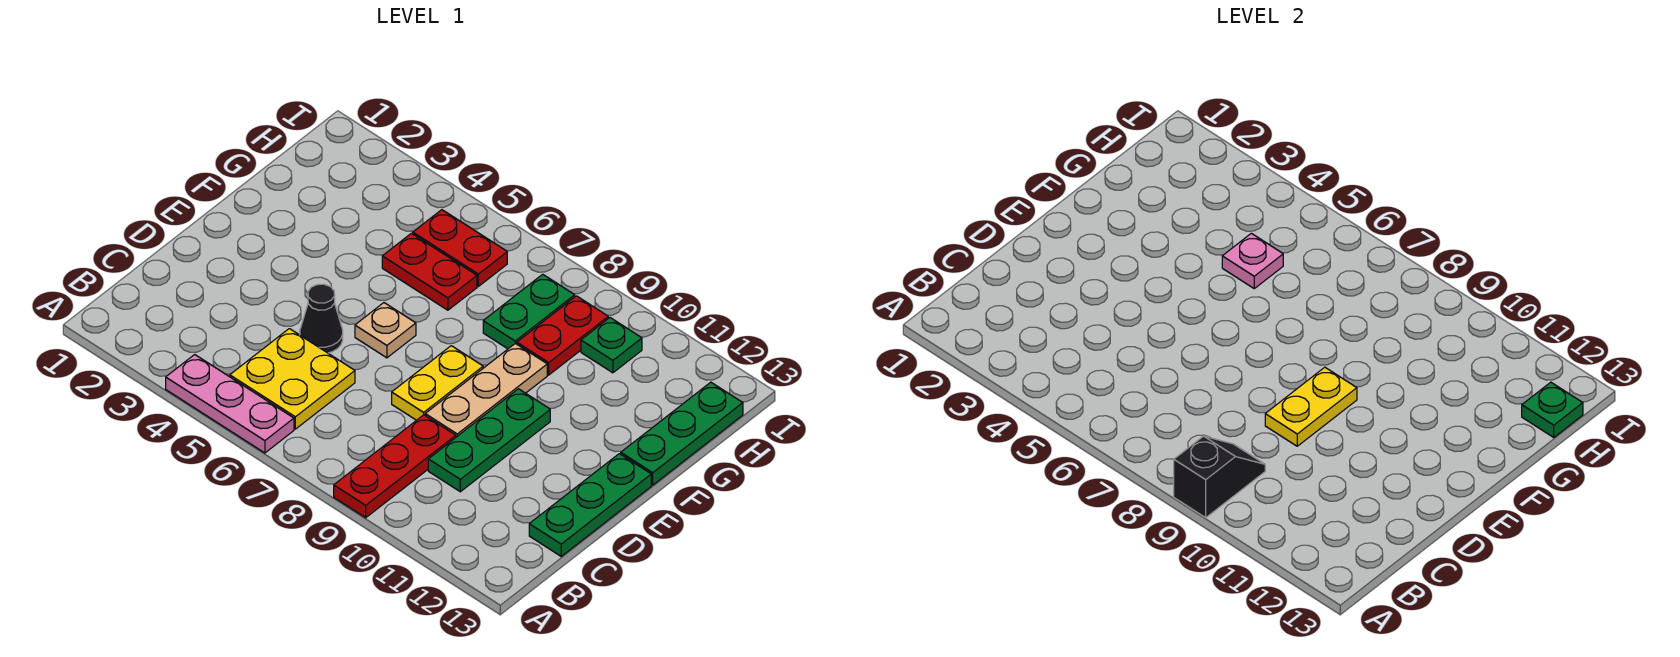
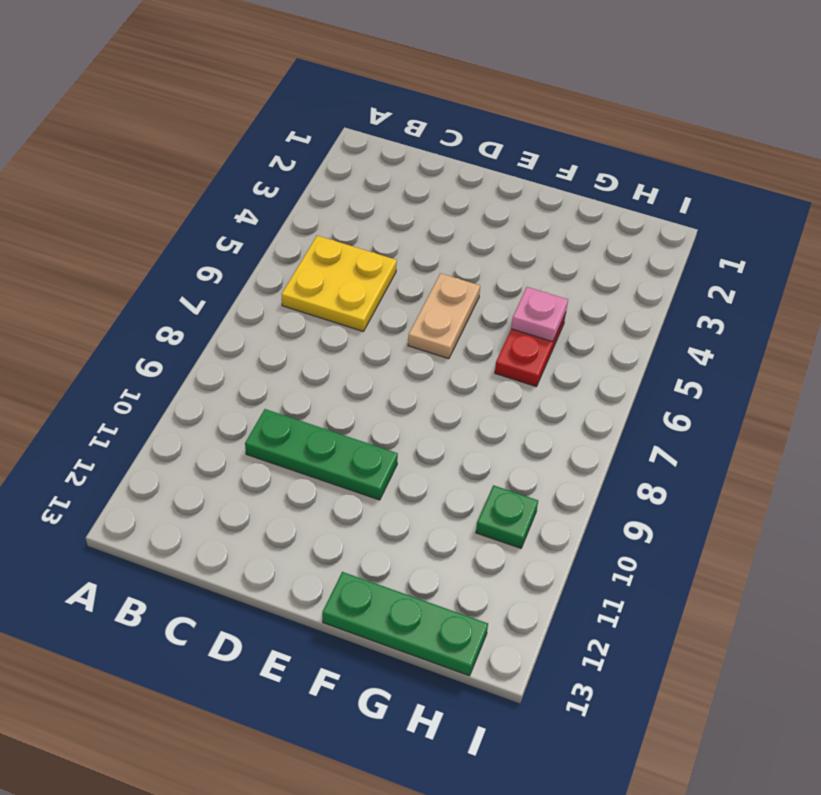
tan plate E5:E6 level 1 -> tan plate E6 level 1
none -> pink plate A4:A6 level 1
none -> red plate A9:C9 level 1
none -> green plate C13:E13 level 1

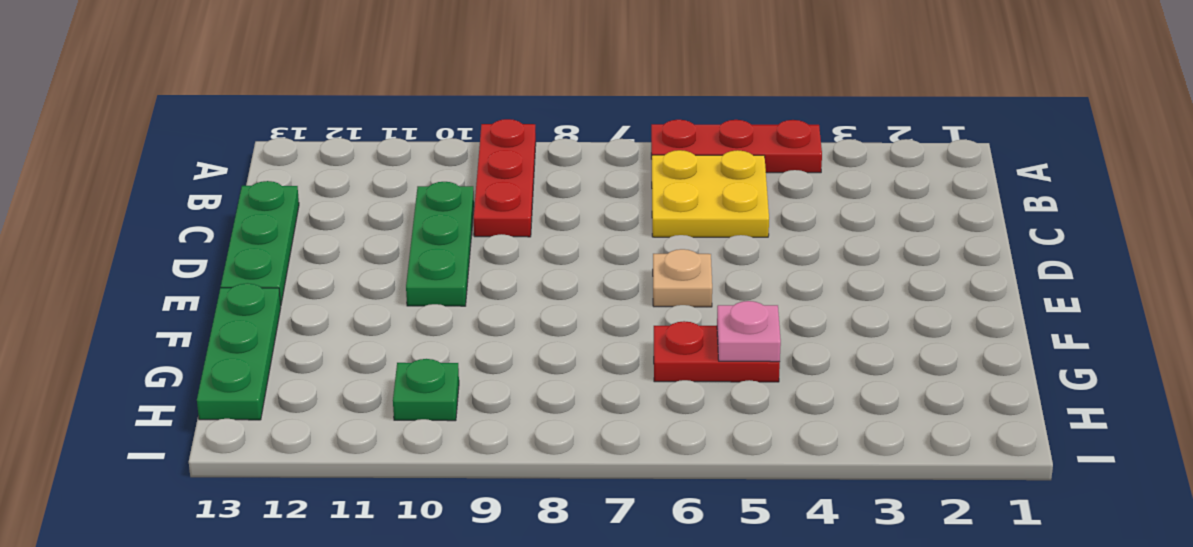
red plate A4:A6 level 1 -> pink plate A4:A6 level 1
none -> black cone D5 level 1
none -> yellow plate D8:E8 level 1
none -> tan plate D9:F9 level 1

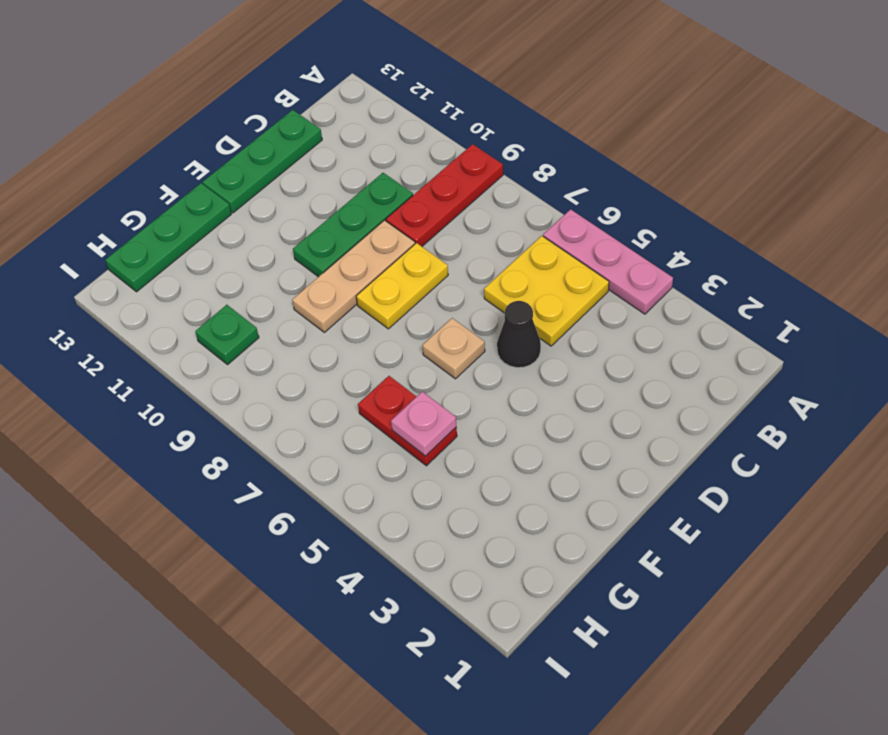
none -> green plate G8:H8 level 1
none -> red plate G9:H9 level 1
none -> red plate H5:H6 level 1

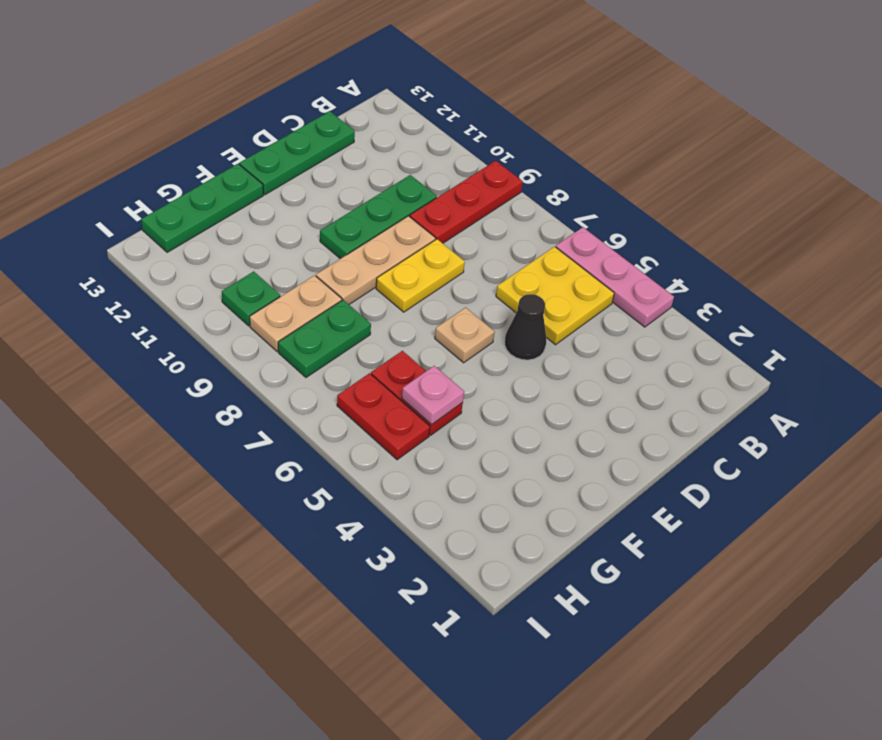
tan plate G9:H9 level 1 -> red plate G9:H9 level 1
none -> black slope A9:B9 level 2 top A
none -> yellow plate D9:E9 level 2
none -> green plate H13 level 2

